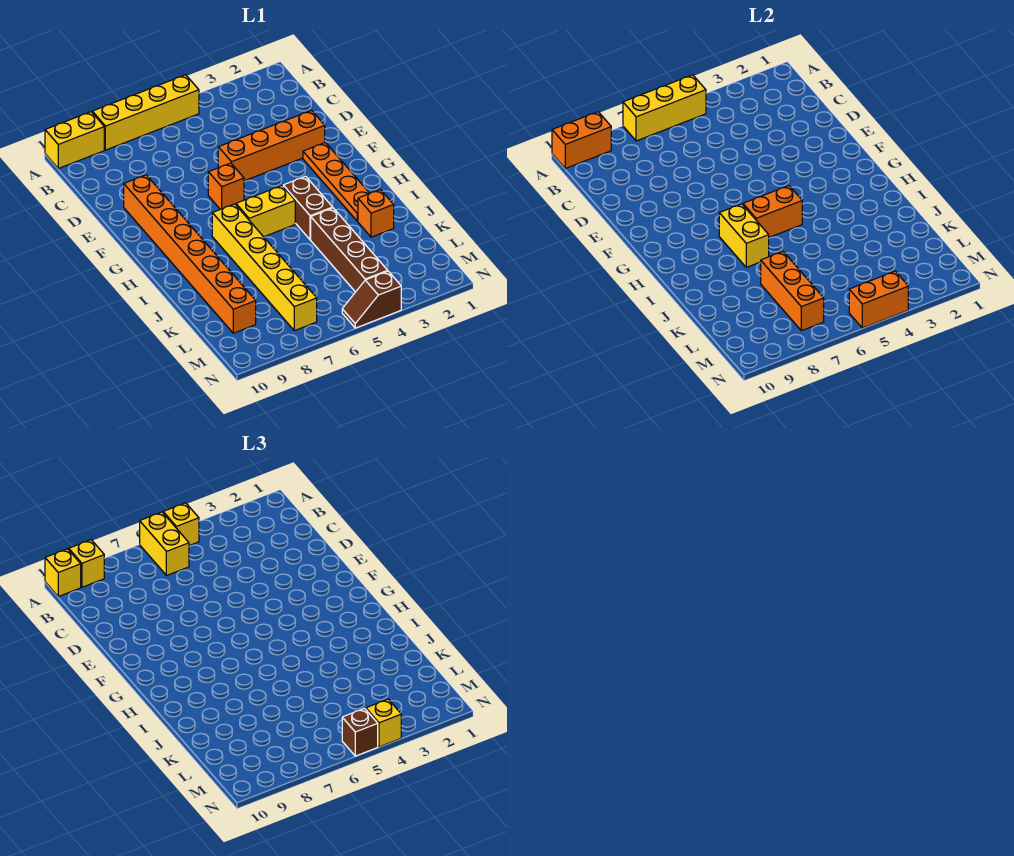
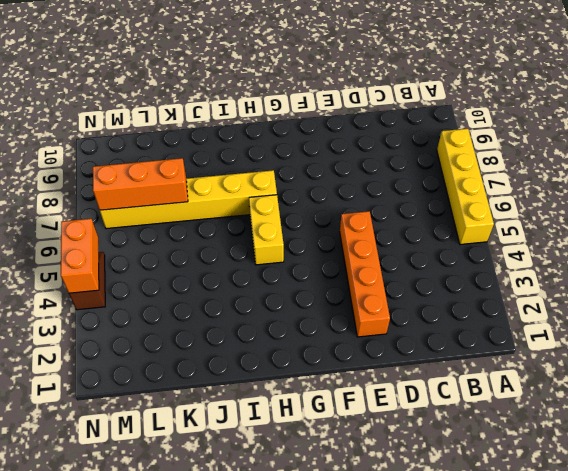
none -> yellow brick A9:A10 level 1
none -> orange brick E9:L9 level 1
none -> orange plate F2:I2 level 1

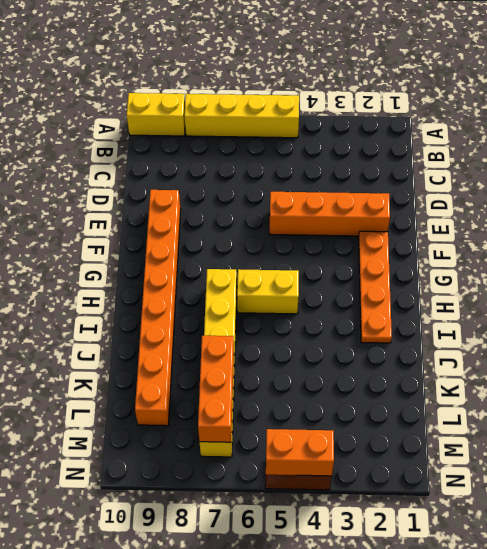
none -> orange brick F6 level 1
none -> brown brick H4:I4 level 1
none -> orange brick J2 level 1

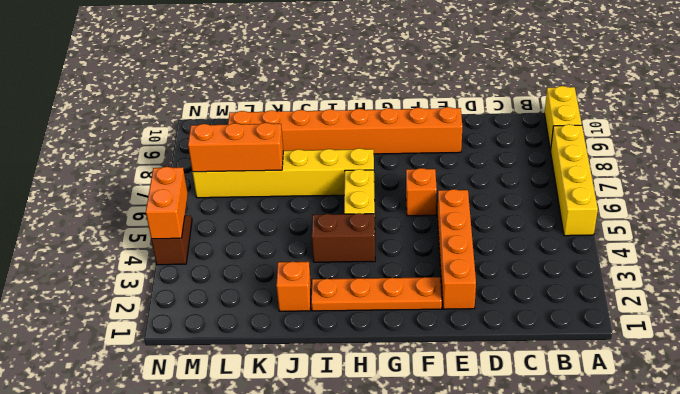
none -> brown brick J4:M4 level 1
none -> yellow brick A5:A7 level 2
none -> orange brick A9:A10 level 2

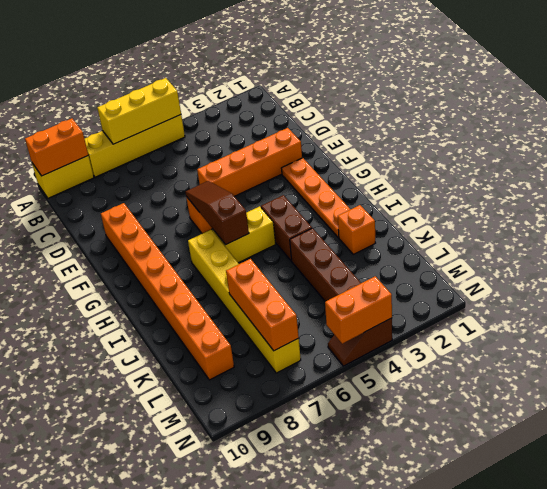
brown slope F6:H6 level 2 top H -> orange brick H5:H6 level 2
none -> yellow brick H7:I7 level 2
none -> yellow brick A5 level 3
none -> yellow brick A6:B6 level 3

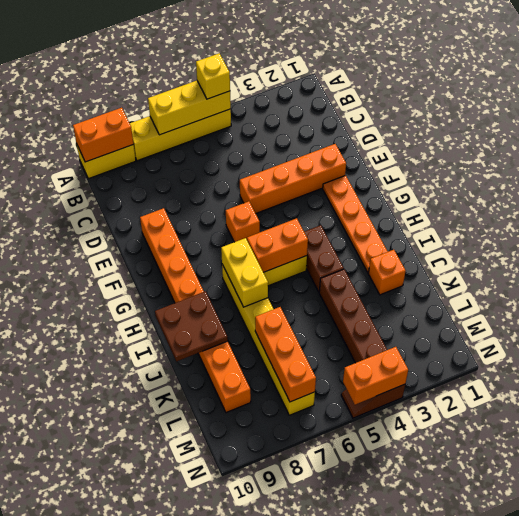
brown plate I9:J10 level 2 -> none
none -> yellow brick A6:B6 level 3
none -> yellow brick A9 level 3
none -> yellow brick A10 level 3

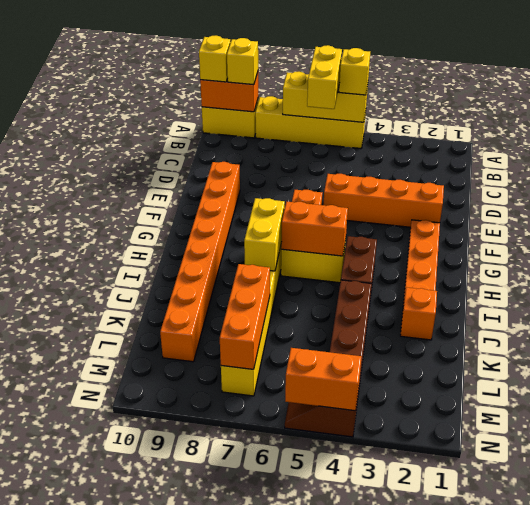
none -> yellow brick N4 level 3
none -> brown brick N5 level 3

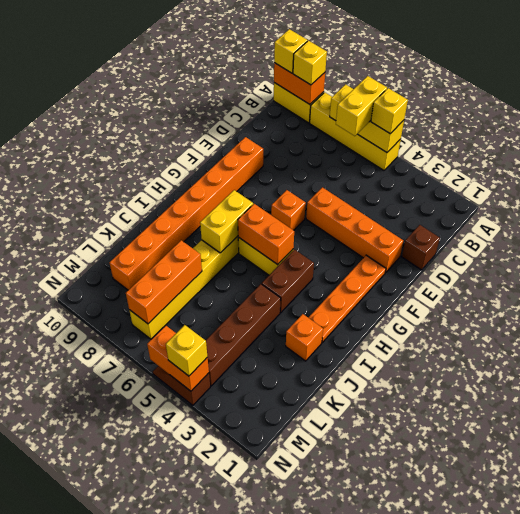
brown brick D1 level 1 -> brown brick N5 level 3

